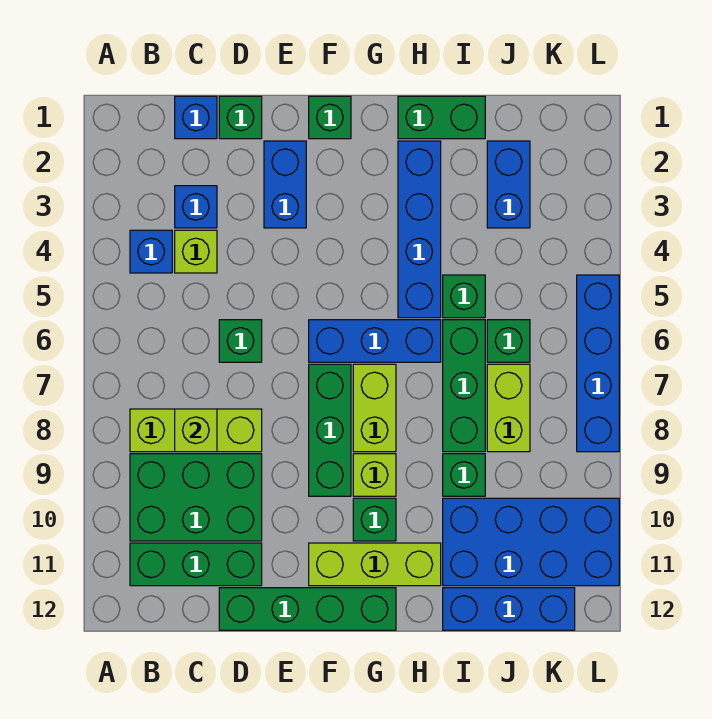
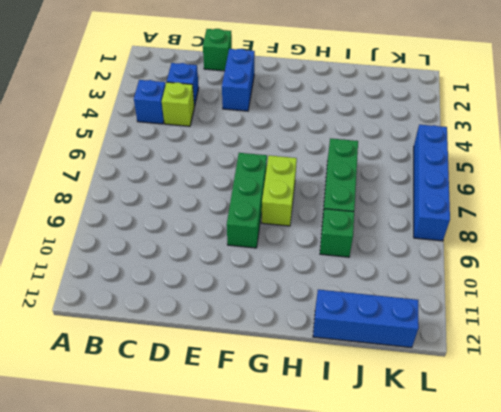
none -> lime brick B8:D8 level 1
none -> green brick B9:D10 level 1
none -> green brick B11:D11 level 1
none -> blue brick C1 level 1

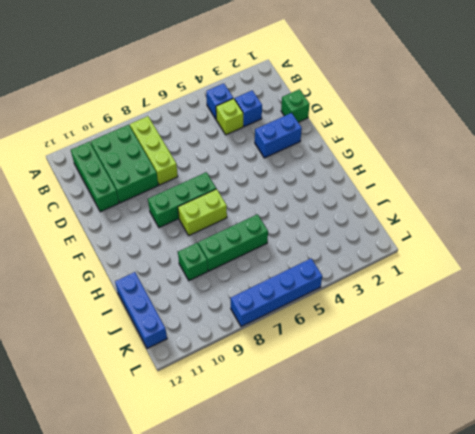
none -> blue brick C1 level 1
none -> green brick D6 level 1
none -> green brick D12:G12 level 1
none -> green brick F1 level 1

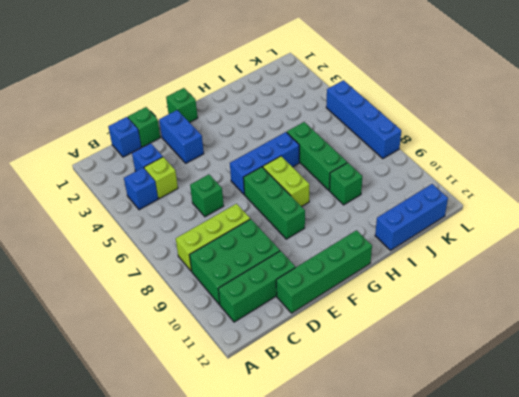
none -> lime brick F11:H11 level 1
none -> lime brick G9 level 1
none -> green brick G10 level 1
none -> green brick H1:I1 level 1

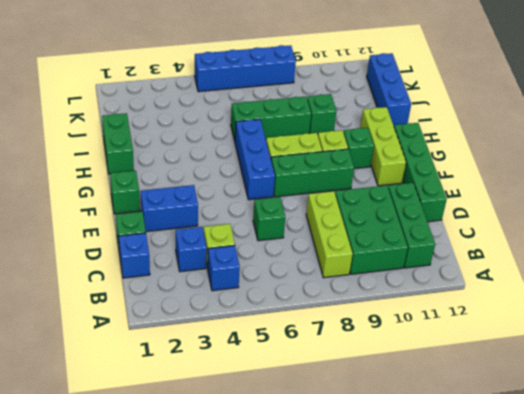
none -> blue brick H2:H5 level 1
none -> green brick I5 level 1
none -> blue brick I10:L11 level 1
none -> blue brick J2:J3 level 1

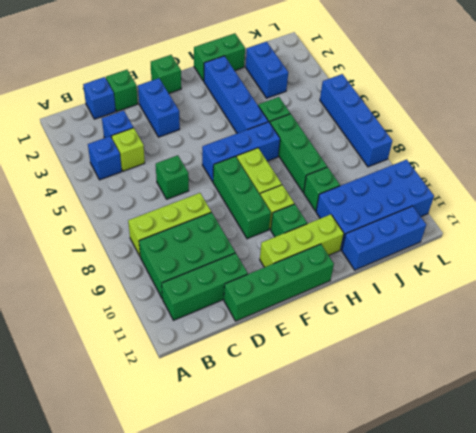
none -> green brick J6 level 1
none -> lime brick J7:J8 level 1
none -> lime brick C8 level 2

